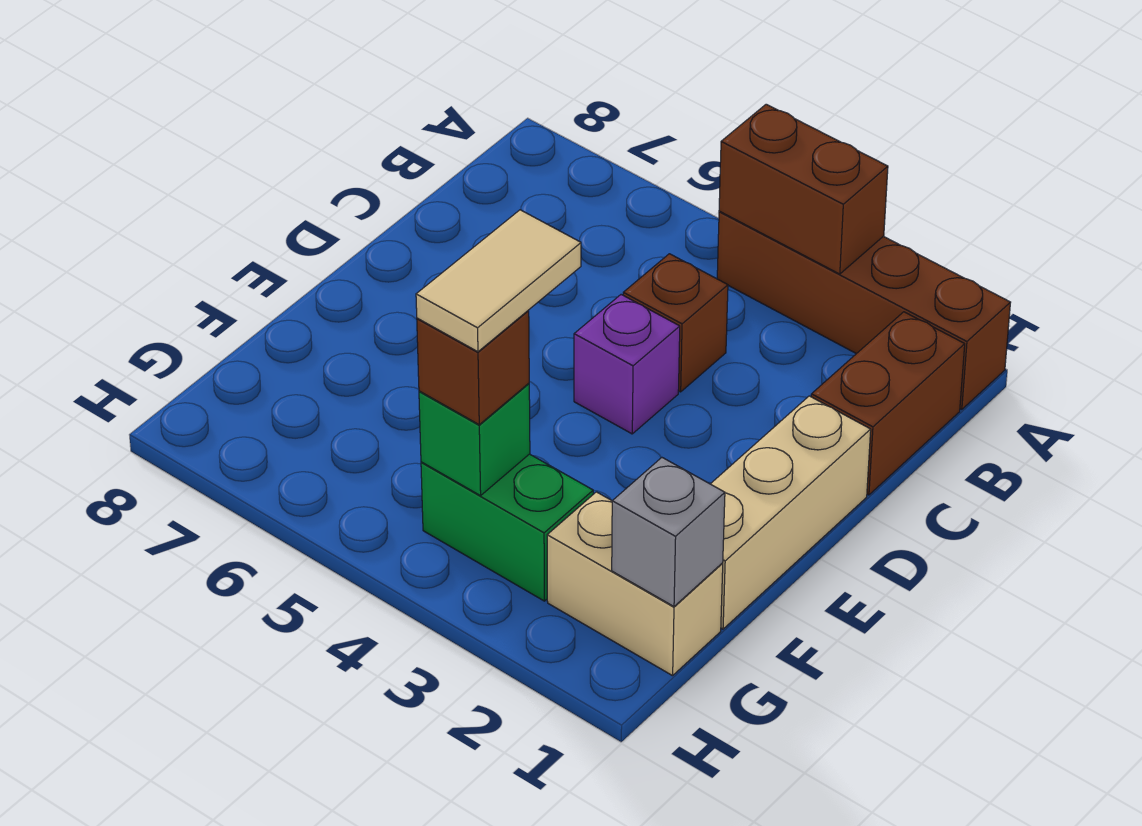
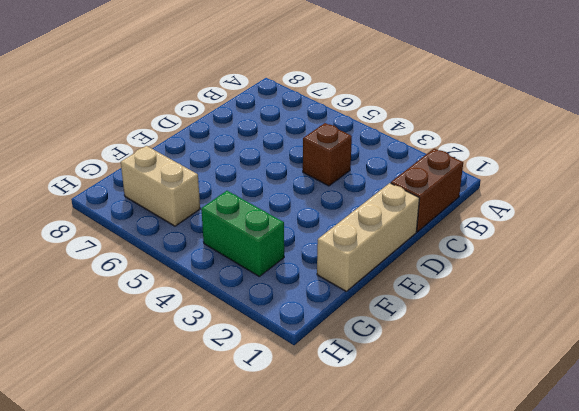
tan brick G6:G7 level 1 -> tan brick G1:G2 level 1
none -> brown brick A1:A4 level 1
none -> purple brick D4 level 1
none -> brown brick A3:A4 level 2

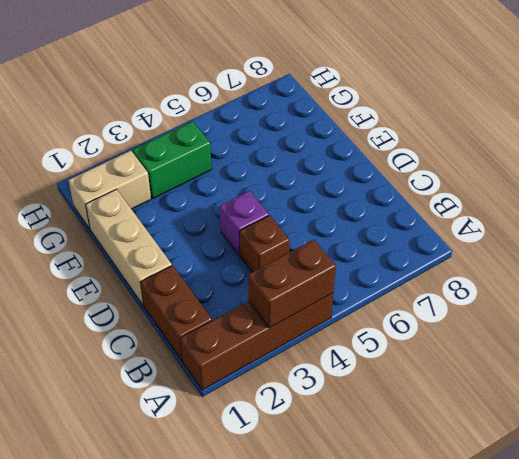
none -> grey brick G1 level 2
none -> green brick G4 level 2
none -> brown brick G4 level 3

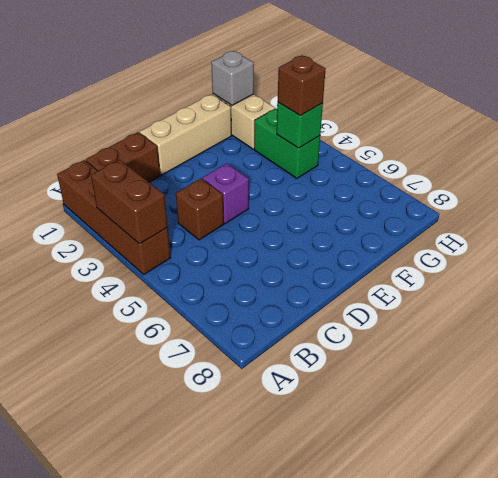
none -> tan tile F4:G4 level 4

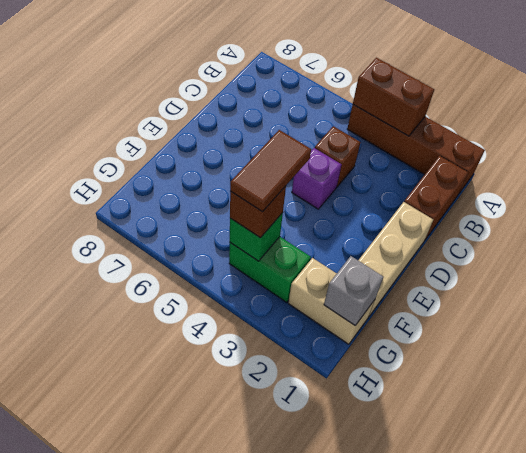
brown tile F4:G4 level 4 -> tan tile F4:G4 level 4

